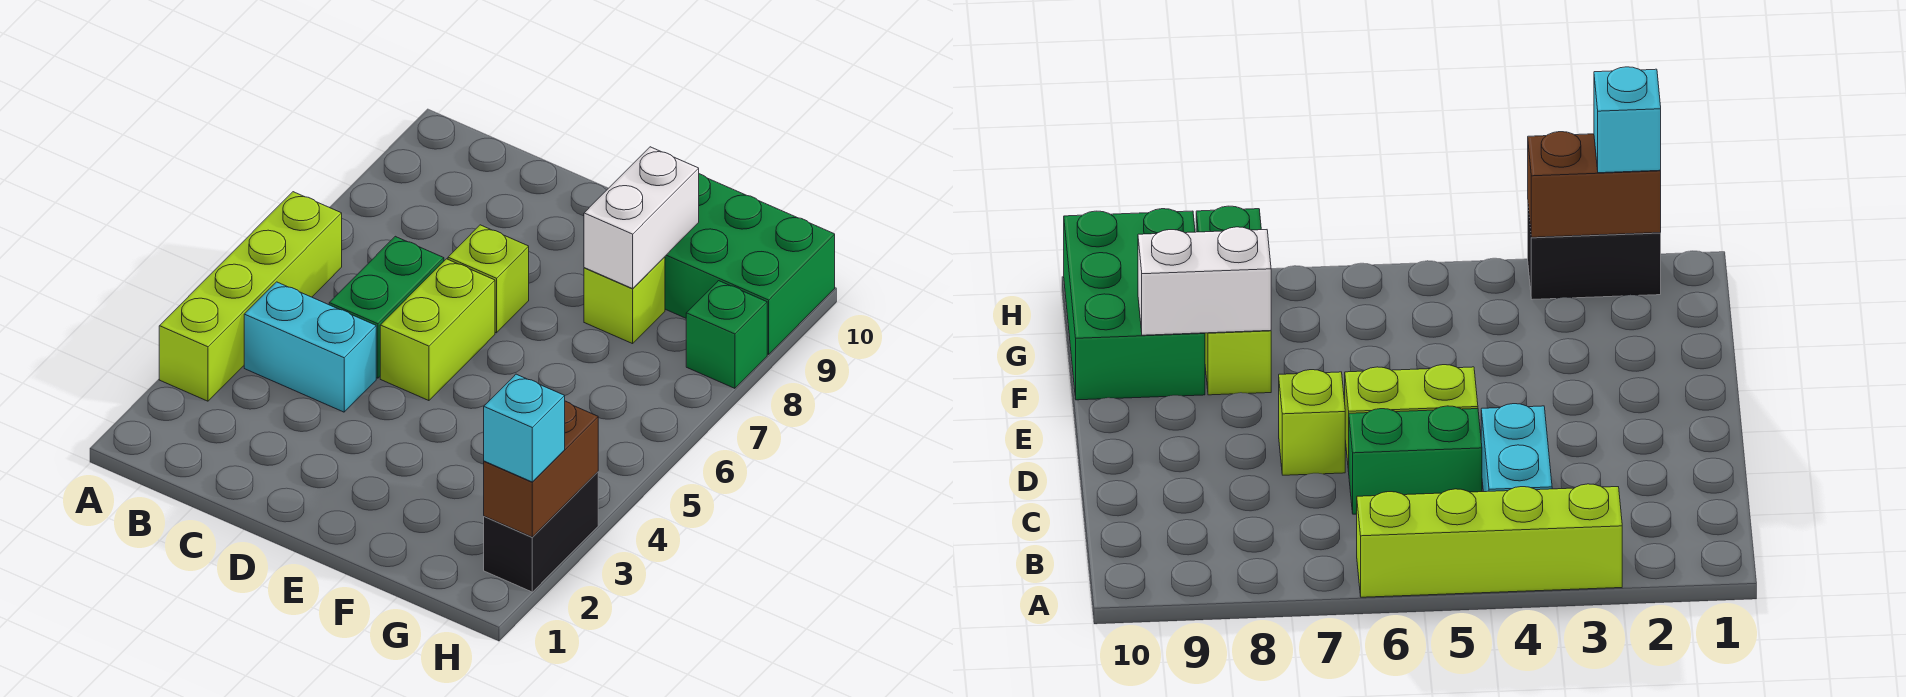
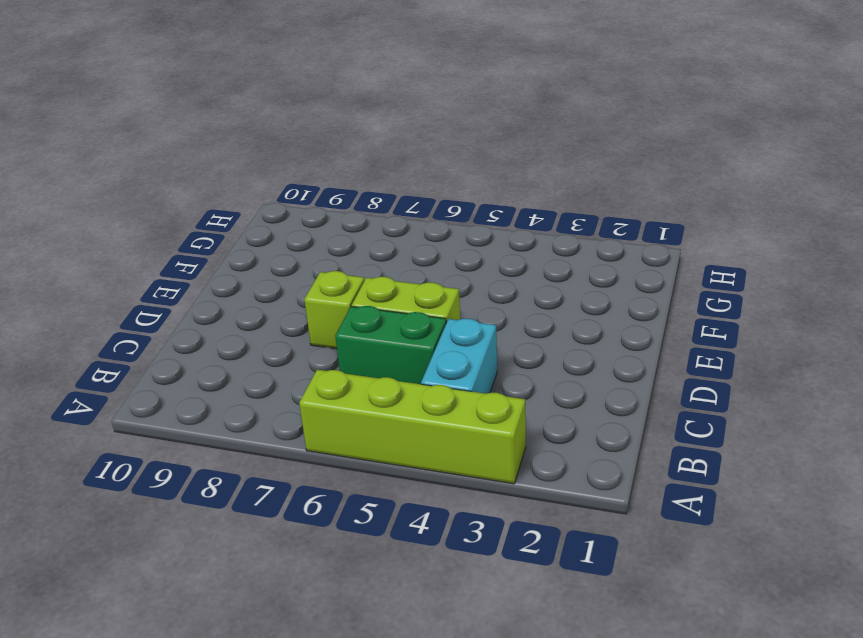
none -> lime brick F8 level 1
none -> green brick F9:H10 level 1
none -> black brick H2:H3 level 1

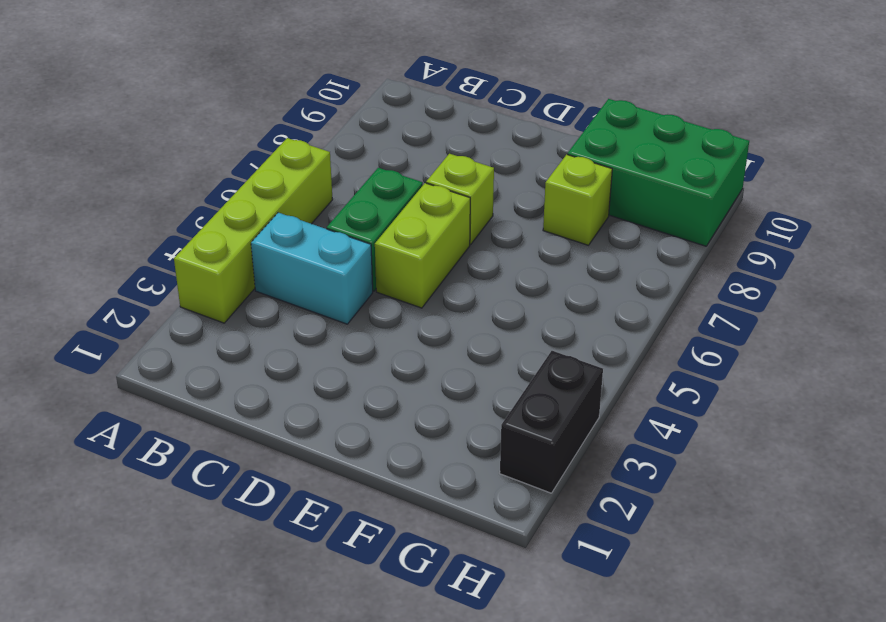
none -> green brick H8 level 1
none -> white brick F8:F9 level 2
none -> brown brick H2:H3 level 2

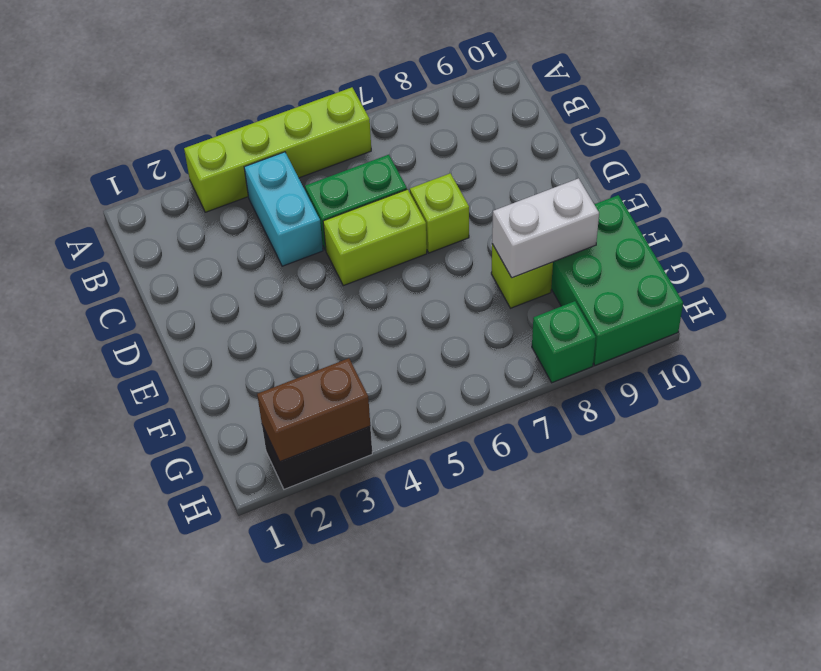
none -> cyan brick H2 level 3

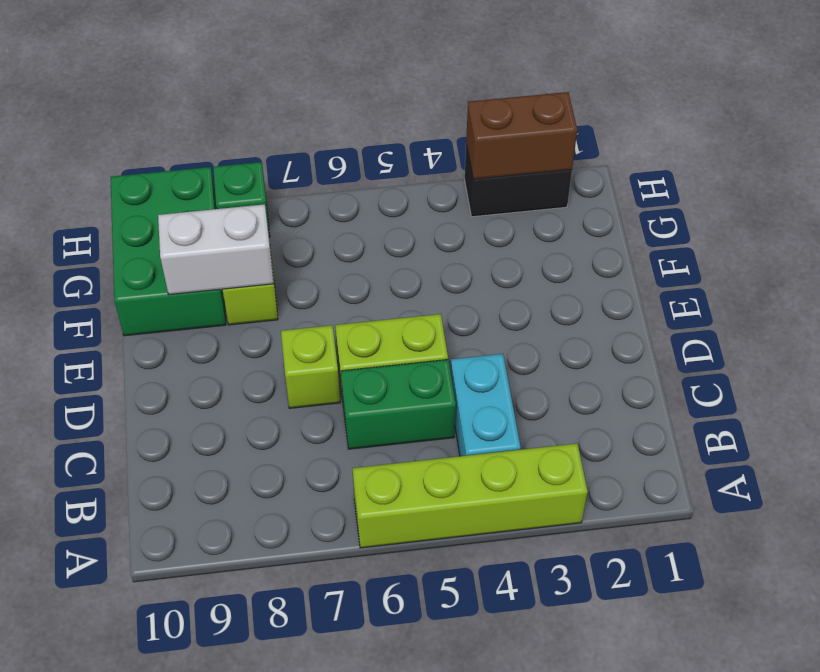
none -> cyan brick H2 level 3

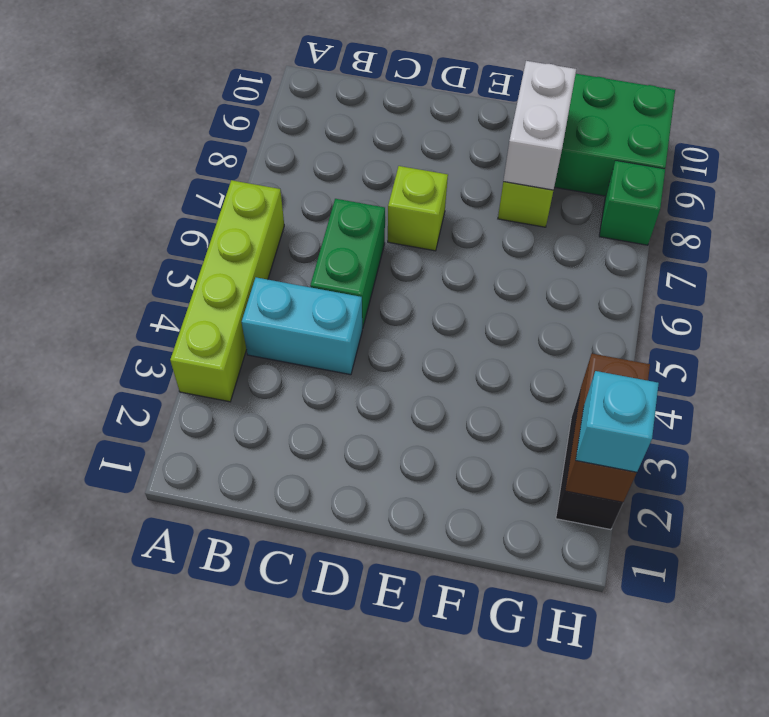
none -> lime brick D5:D6 level 1

